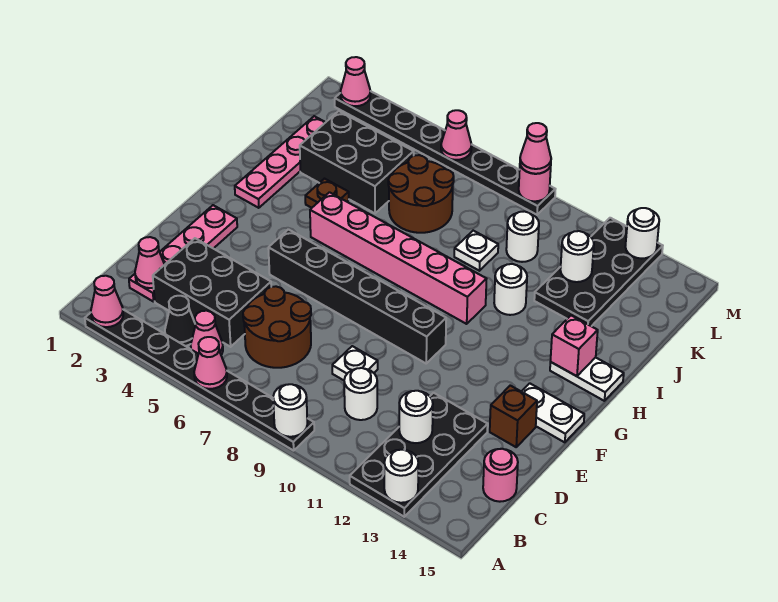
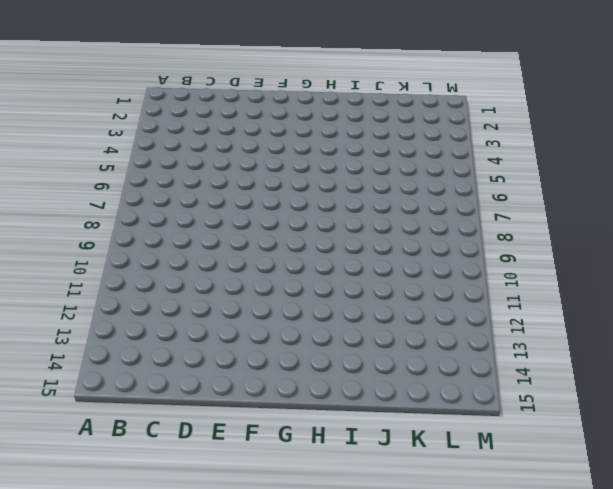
none -> black plate A2:A9 level 1
none -> black plate A12:D13 level 1
none -> black cone B4 level 1
none -> pink cone B5 level 1

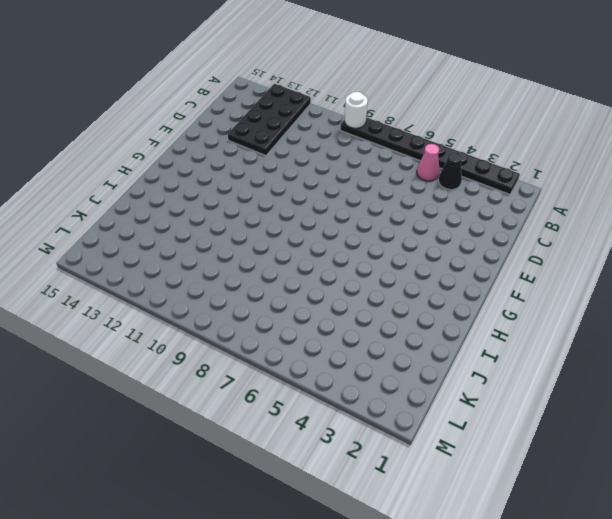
none -> pink plate C2:F2 level 1
none -> black brick C3:D5 level 1
none -> brown round brick C6:D7 level 1
none -> white round brick C10 level 1

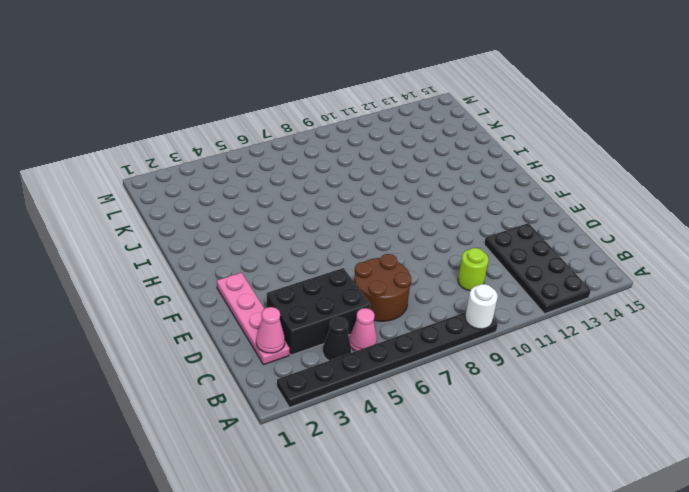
lime round brick C10 level 1 -> white round brick C10 level 1
none -> pink round brick C15 level 1
none -> white plate D9 level 1
none -> brown brick E14 level 1
none -> black brick F5:F10 level 1

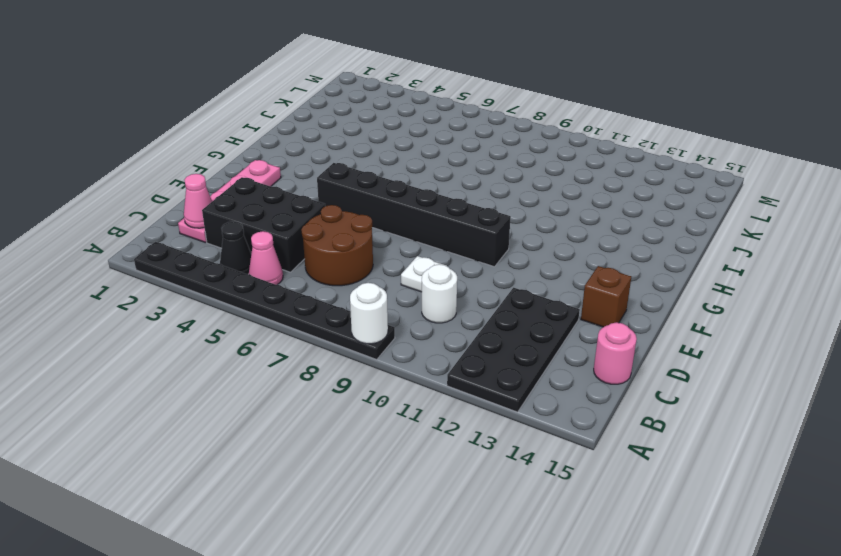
none -> white plate F14:F15 level 1
none -> pink plate H2:K2 level 1
none -> pink brick H5:H10 level 1
none -> white plate H14:H15 level 1

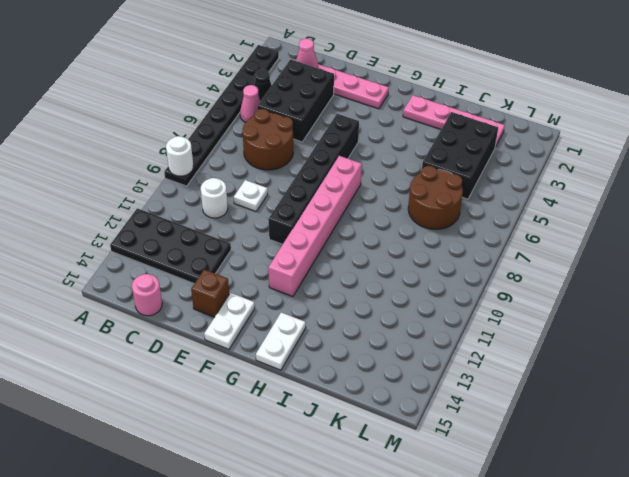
pink brick G7:G12 level 1 -> pink brick H5:H10 level 1
none -> brown plate I4 level 1
none -> white round brick I11 level 1
none -> white plate J9 level 1
none -> black plate J12:M13 level 1

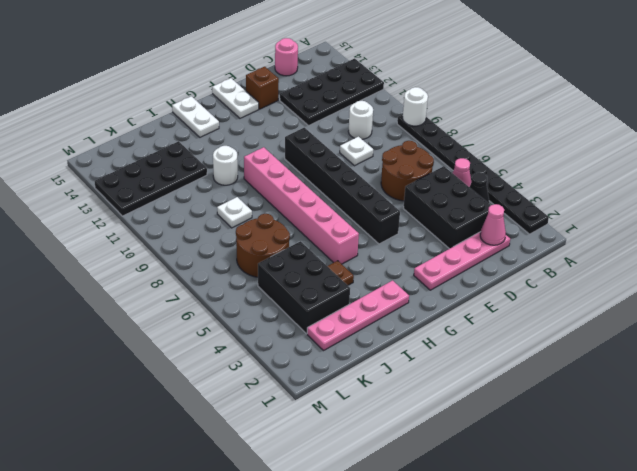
none -> white round brick K10 level 1
none -> black plate M2:M9 level 1
none -> pink cone A2 level 2
none -> pink cone A6 level 2

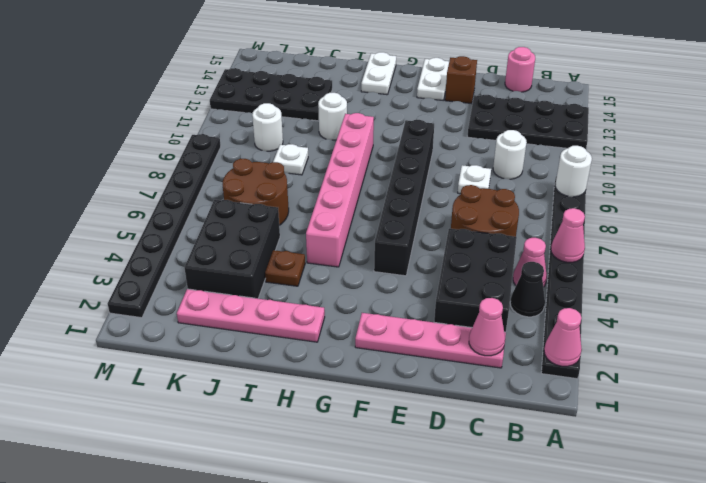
none -> white round brick A13 level 2
none -> white round brick C12 level 2
none -> pink brick H14 level 2
none -> white round brick K12 level 2

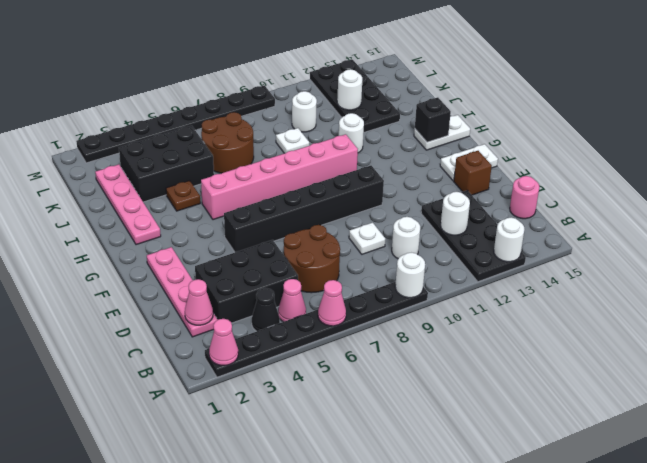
black brick H14 level 2 -> pink brick H14 level 2
none -> pink cone M2 level 2
none -> pink cone M6 level 2
none -> pink round brick M9 level 2
none -> white round brick M13 level 2

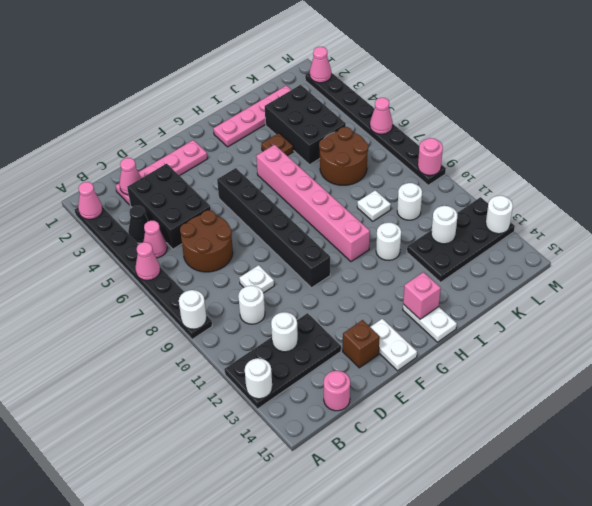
none -> pink cone M9 level 3

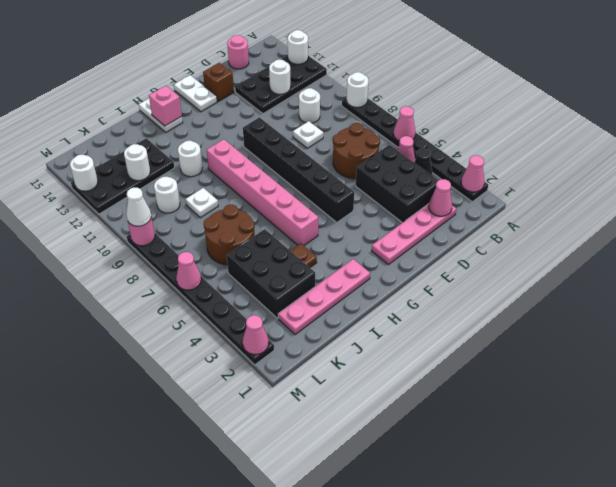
white cone M9 level 3 -> pink cone M9 level 3

